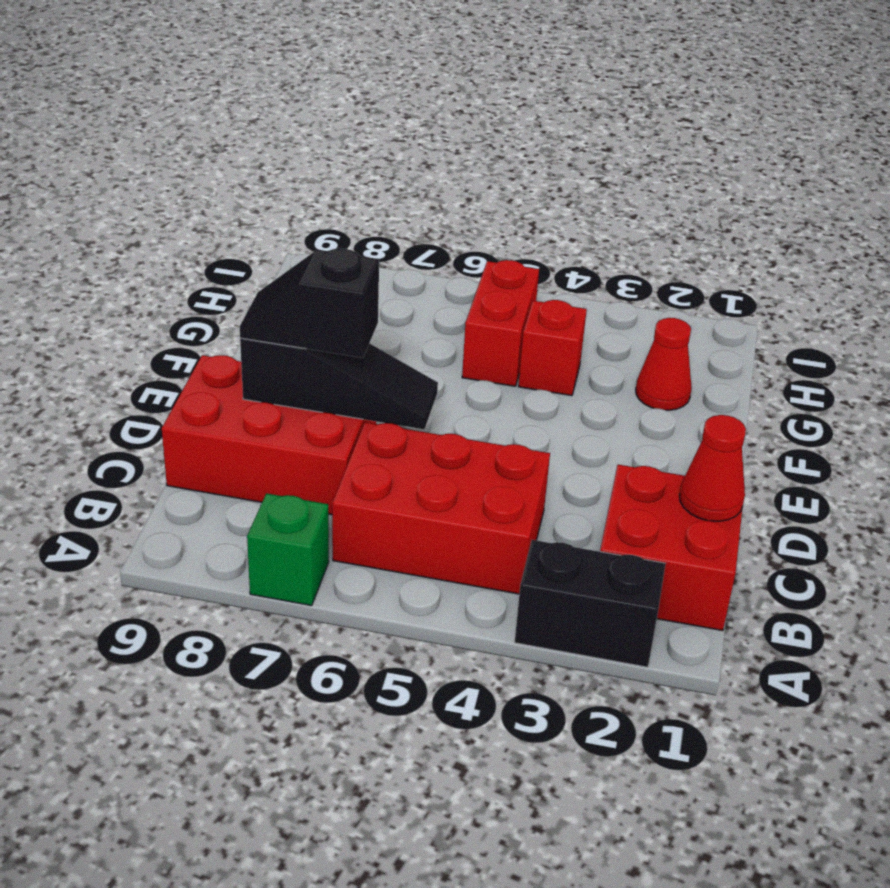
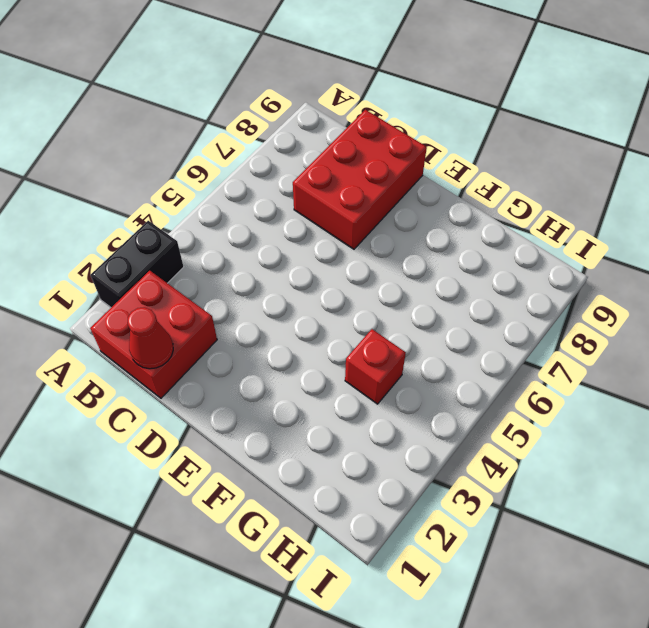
none -> green brick A7 level 1
none -> red brick B4:C6 level 1

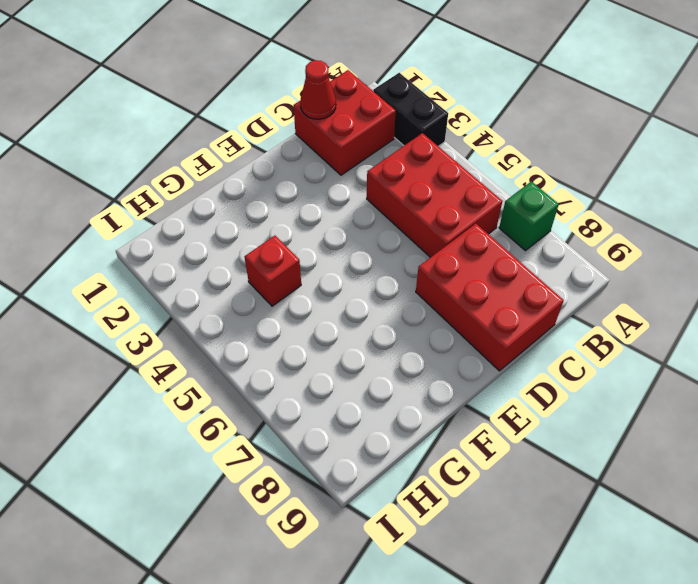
none -> red cone G2 level 1
none -> red brick G5:H5 level 1

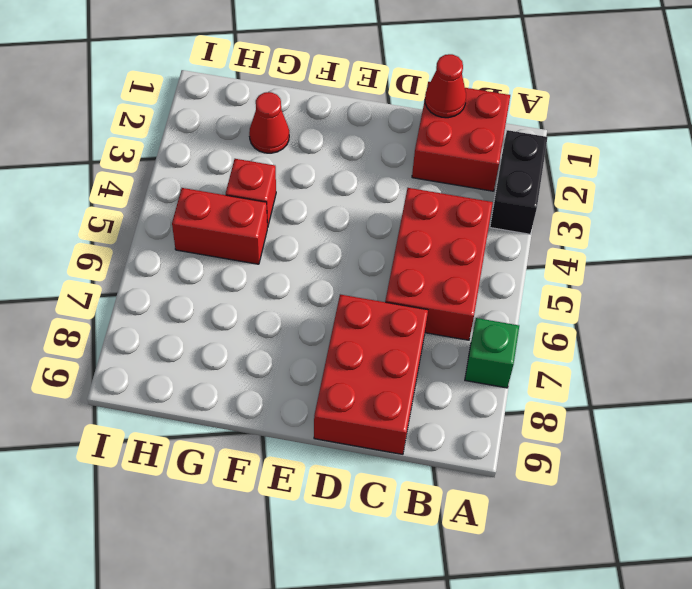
none -> black slope D6:D8 level 2 top 8
none -> black slope D7:D8 level 3 top 7

